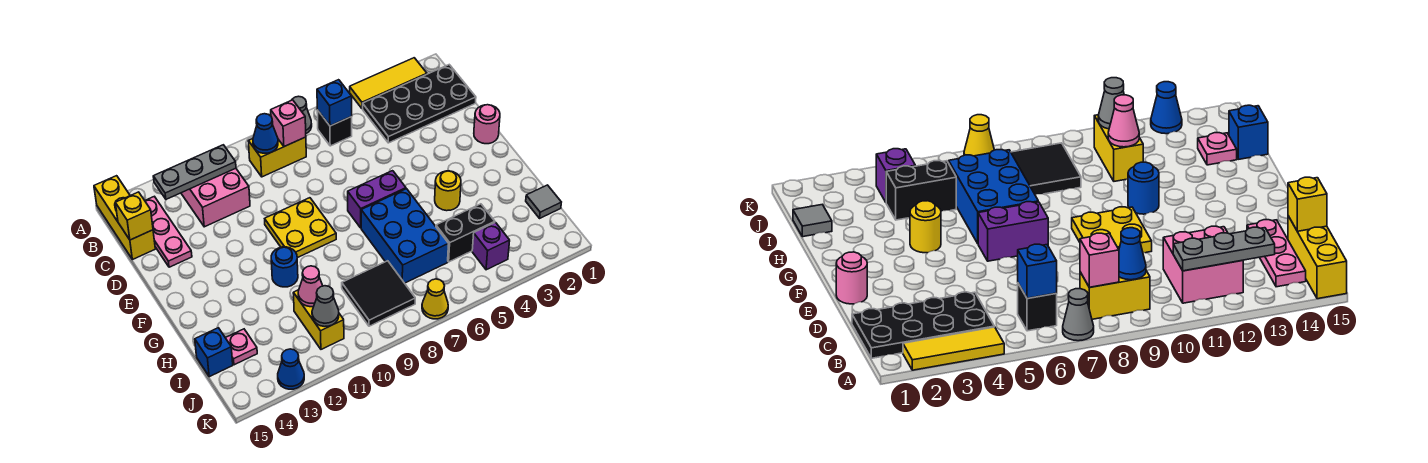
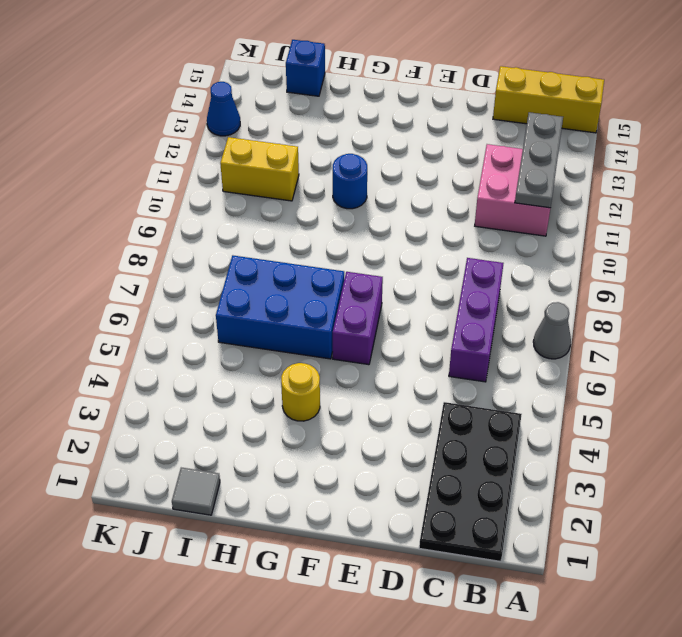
purple brick C6:C8 level 1 -> none
none -> yellow tile A2:A4 level 1
none -> black brick B6 level 1
none -> yellow brick B8:B9 level 1
none -> pink plate B14:D14 level 1

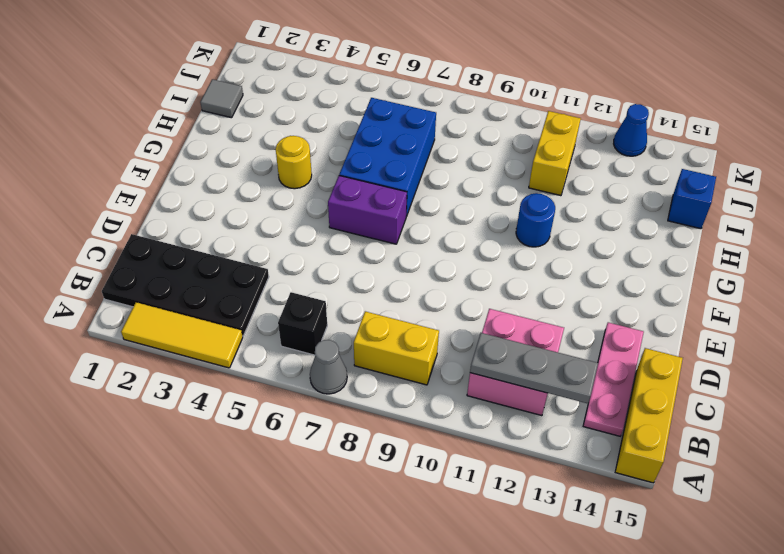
none -> pink round brick E1 level 1
none -> yellow plate E9:F10 level 1
none -> black brick I4:I5 level 1
none -> black tile I8:J9 level 1

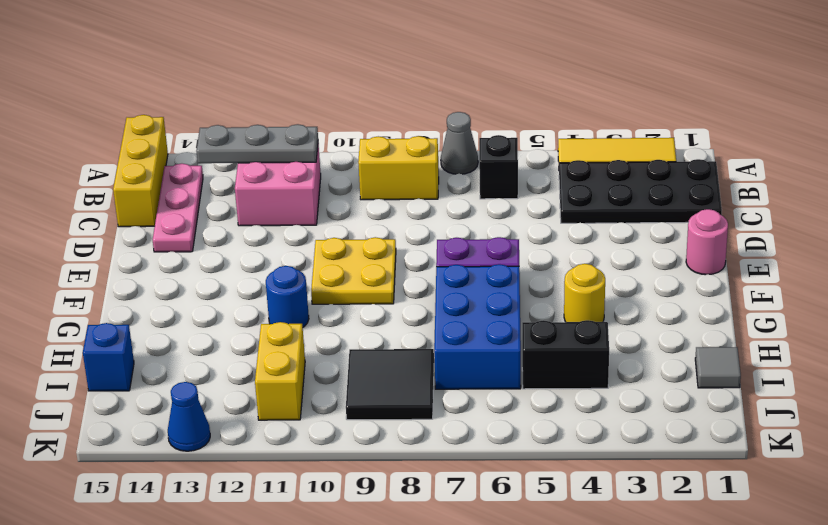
none -> pink plate I14 level 1
none -> purple brick J4 level 1
none -> yellow cone K7 level 1
none -> blue brick B6 level 2

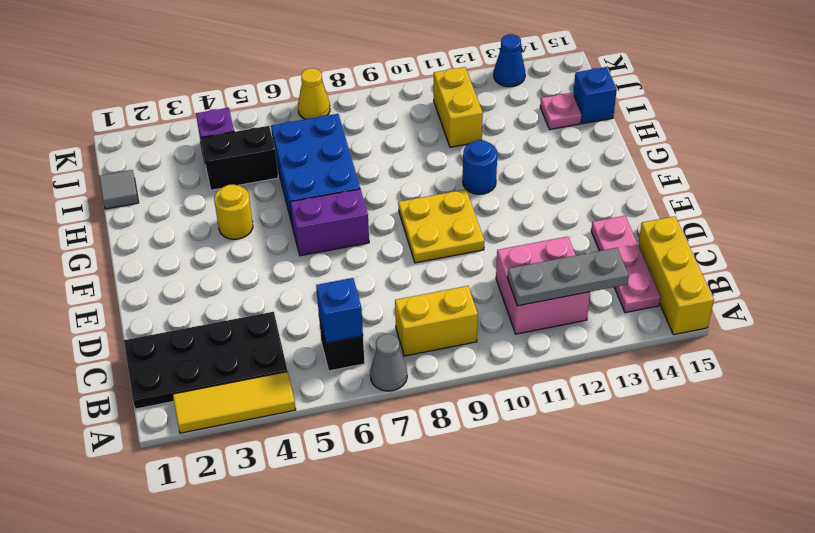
none -> pink round brick E1 level 1
none -> black tile I8:J9 level 1
none -> pink brick B8 level 2
none -> blue cone B9 level 2

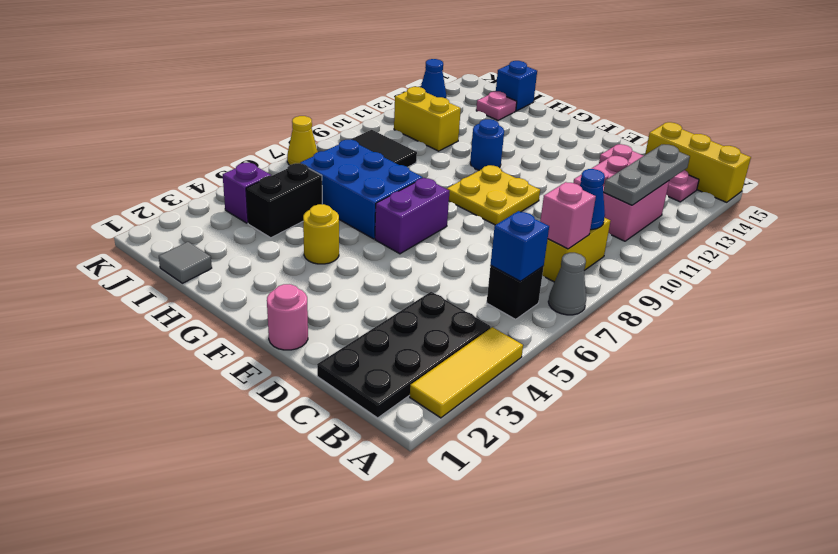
none -> yellow brick C15 level 2
none -> pink cone I11 level 2
none -> grey cone J11 level 2

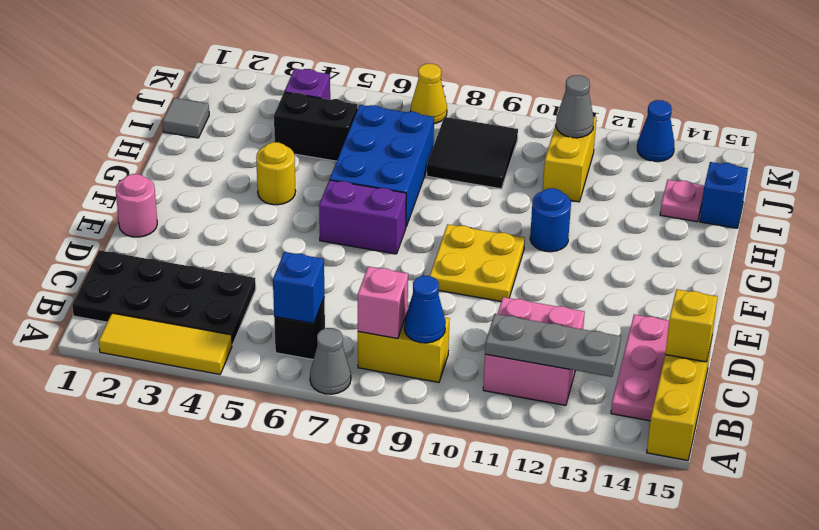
none -> pink cone I11 level 2

